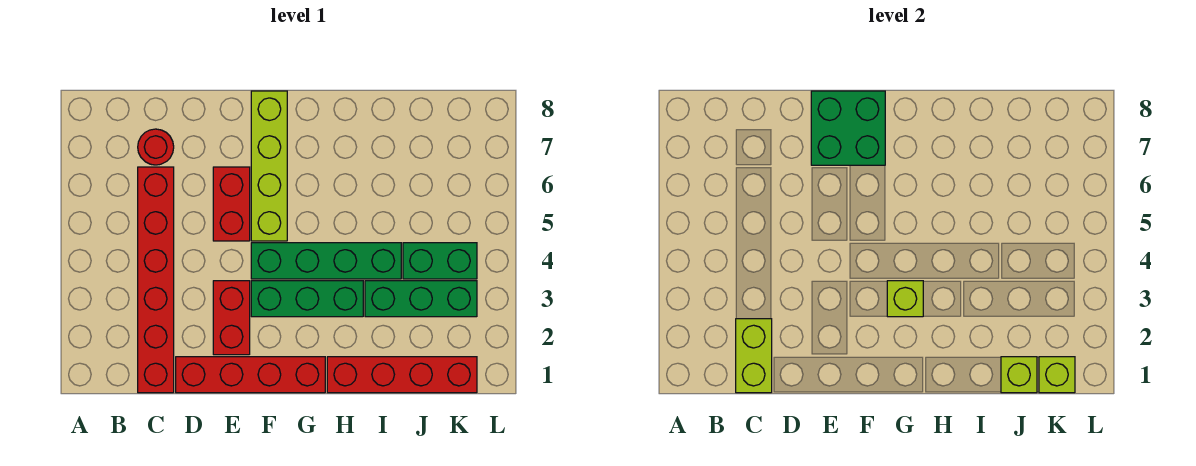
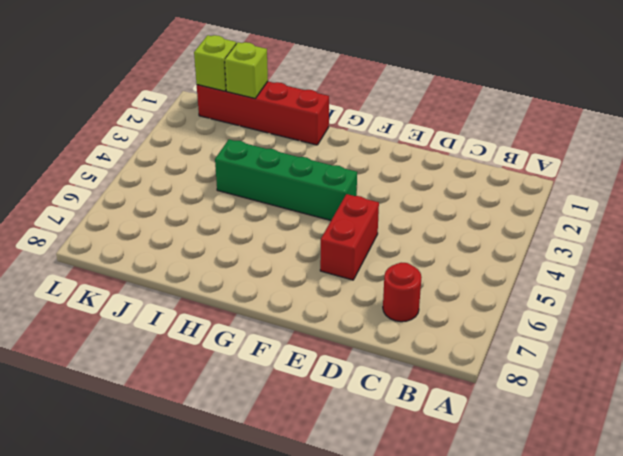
none -> red brick C1:C6 level 1
none -> red brick D1:G1 level 1
none -> red brick E2:E3 level 1

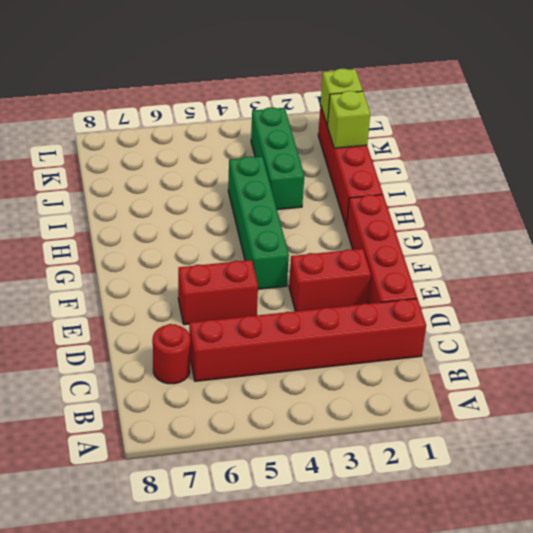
none -> green brick F3:H3 level 1
none -> lime brick F5:F8 level 1
none -> green brick J4:K4 level 1

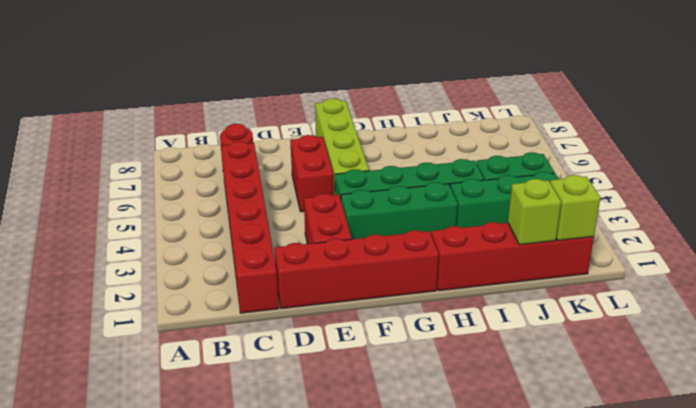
none -> lime brick C1:C2 level 2
none -> green brick E7:F8 level 2
none -> lime brick G3 level 2

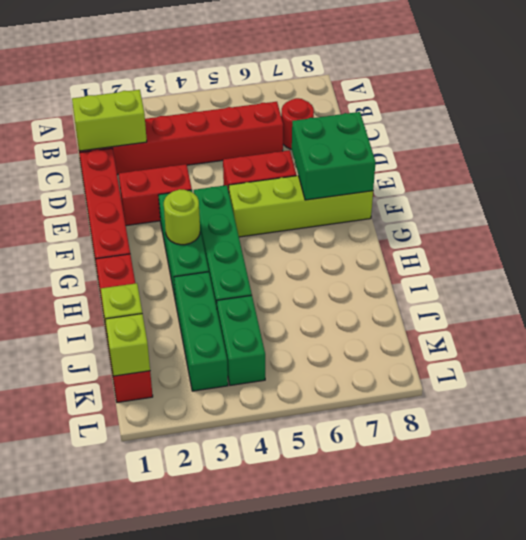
lime round brick G3 level 2 -> lime brick G3 level 2

